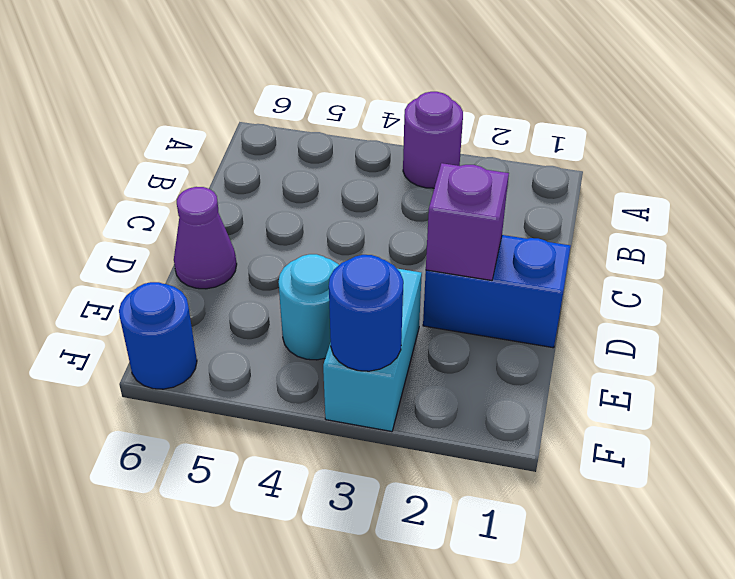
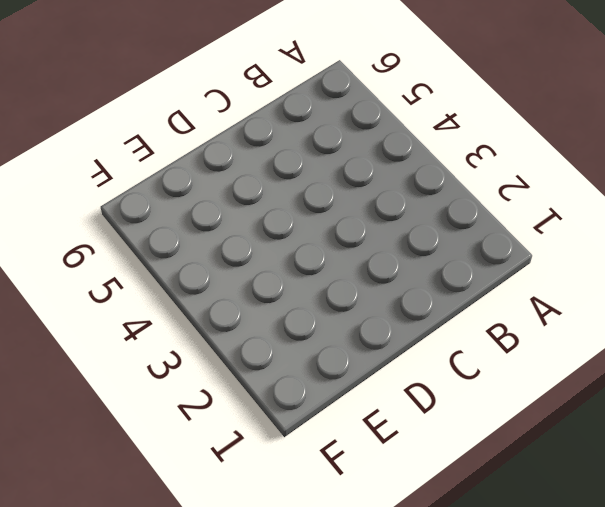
none -> purple round brick A3 level 1
none -> blue brick D1:D2 level 1

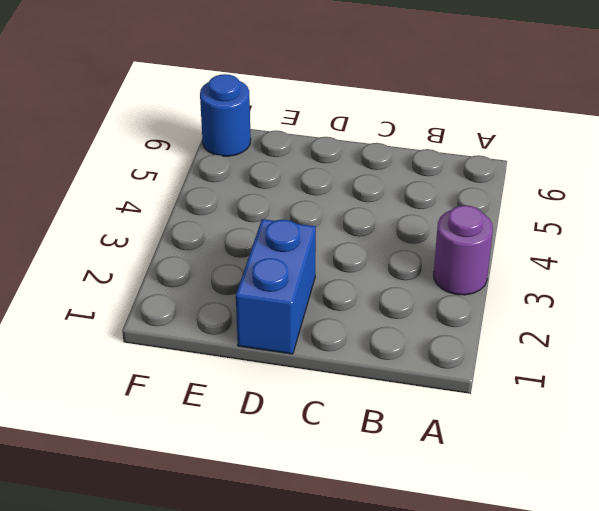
none -> purple cone D6 level 1
none -> cyan brick E3:F3 level 1

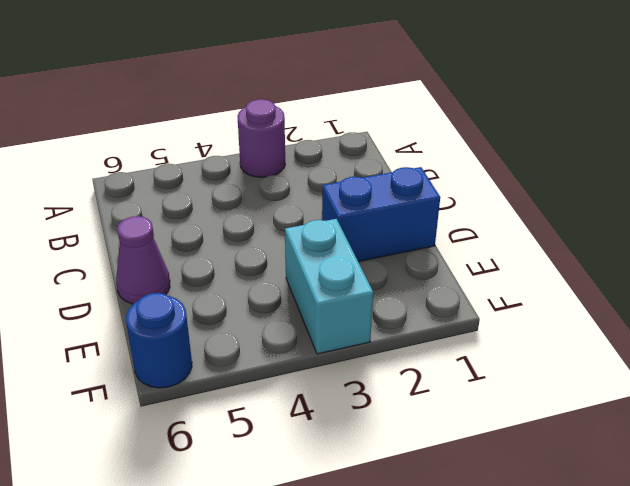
none -> cyan round brick E4 level 1
none -> purple brick D2 level 2

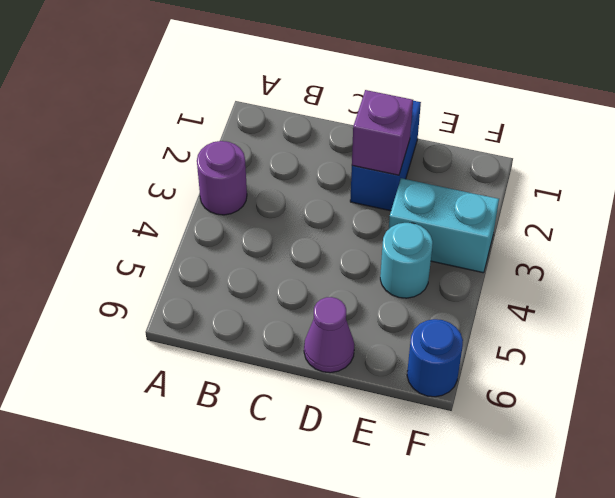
none -> blue round brick F3 level 2

